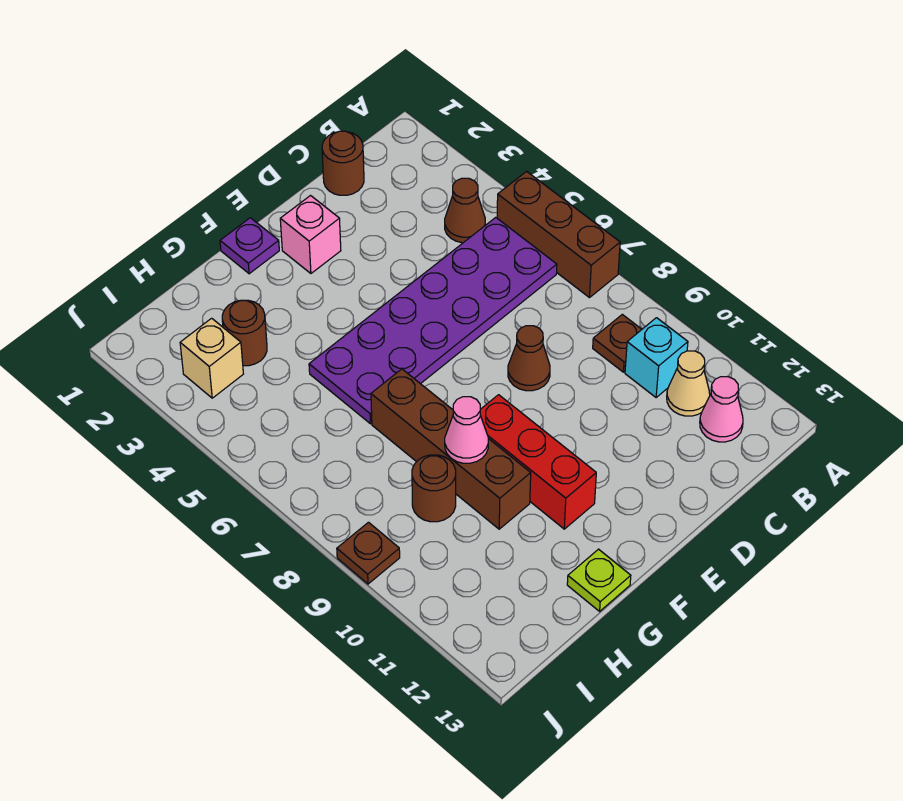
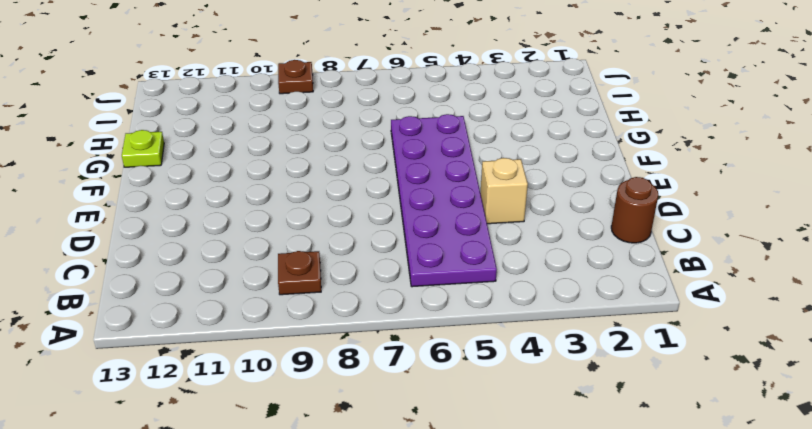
tan brick D4 level 1 -> tan brick I3 level 1
none -> brown brick A5:A7 level 1
none -> brown cone B4 level 1
none -> cyan brick B10 level 1

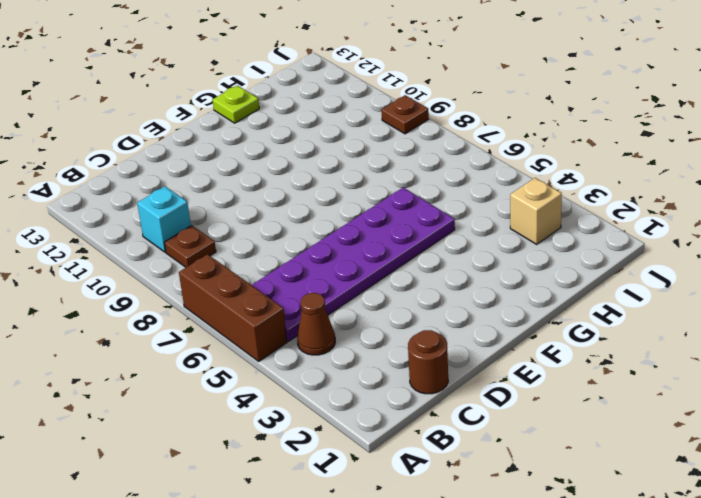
none -> tan cone B11 level 1
none -> pink cone B12 level 1
none -> brown cone D8 level 1

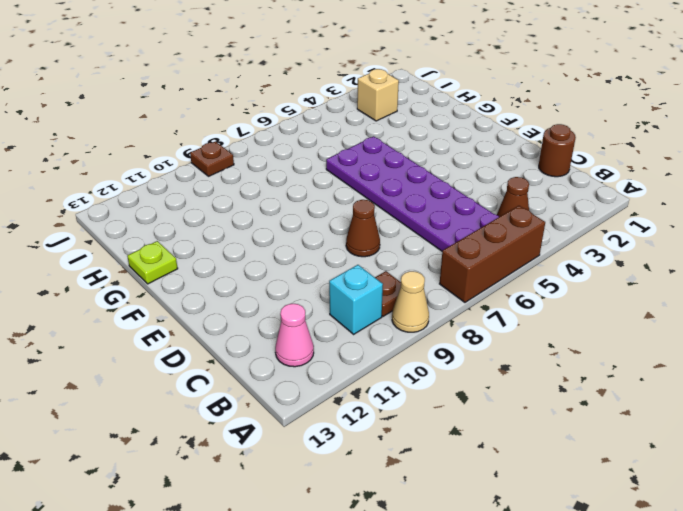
tan cone A9 level 1 -> tan cone B11 level 1
none -> pink brick E2 level 1
none -> purple plate F1 level 1
none -> red brick F9:F11 level 1

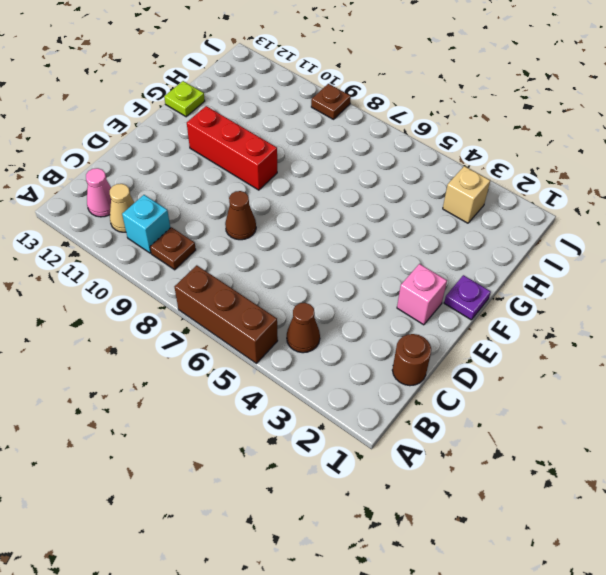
none -> purple plate B5:G6 level 1
none -> brown brick G7:G10 level 1
none -> brown round brick H3 level 1

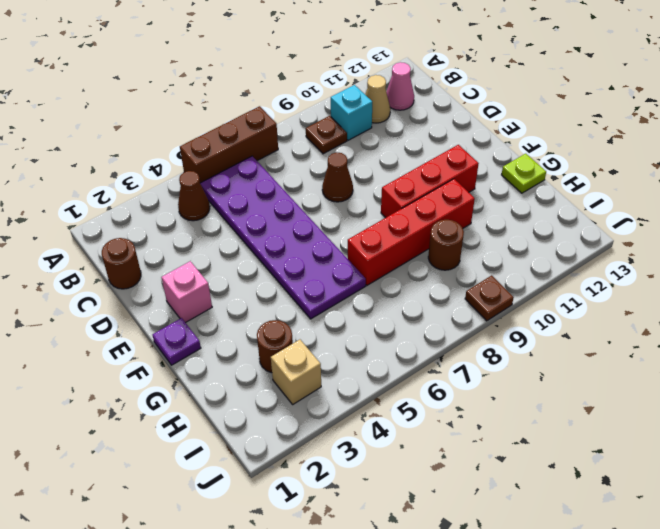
red brick G7:G10 level 1 -> brown brick G7:G10 level 1
none -> pink cone G9 level 2

